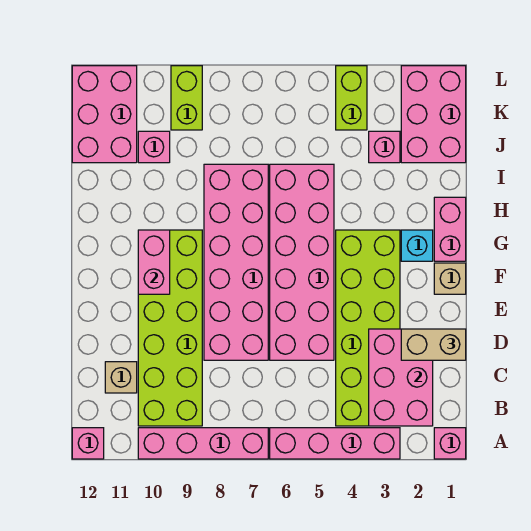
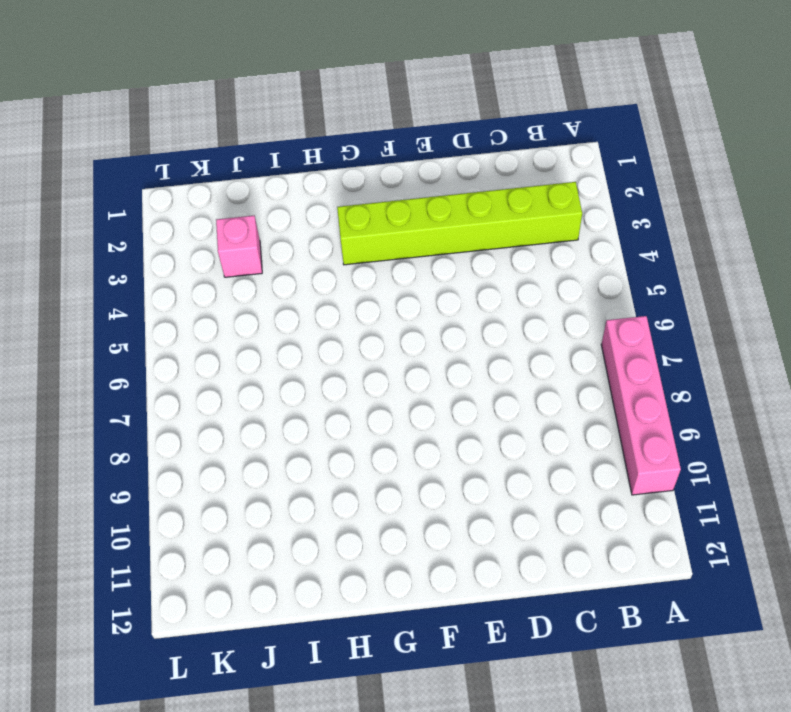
lime brick B3:G3 level 1 -> lime brick B3:G4 level 1
none -> pink brick A1 level 1
none -> pink brick A3:A6 level 1
none -> pink brick A12 level 1

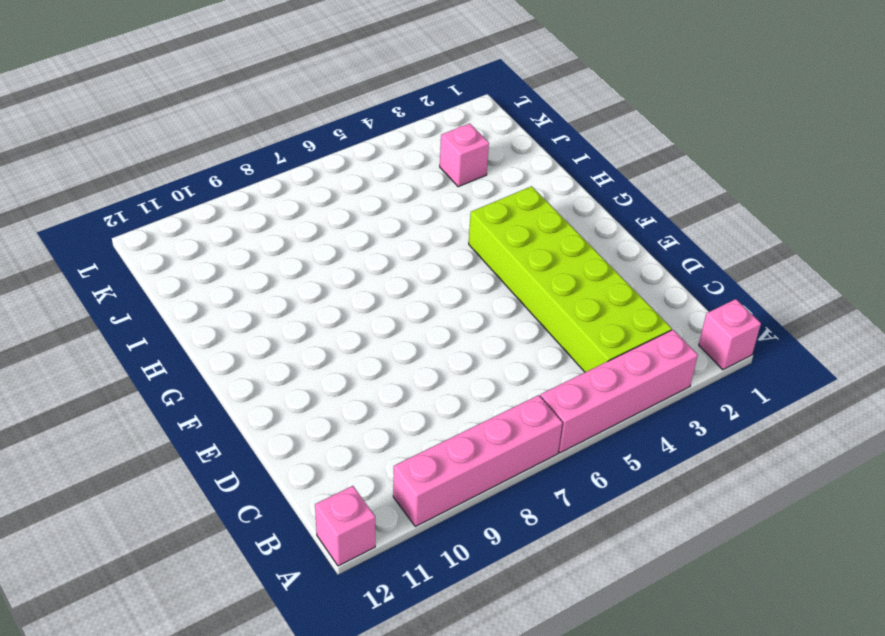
none -> lime brick B9:G10 level 1
none -> tan brick C11 level 1
none -> pink brick D5:I6 level 1

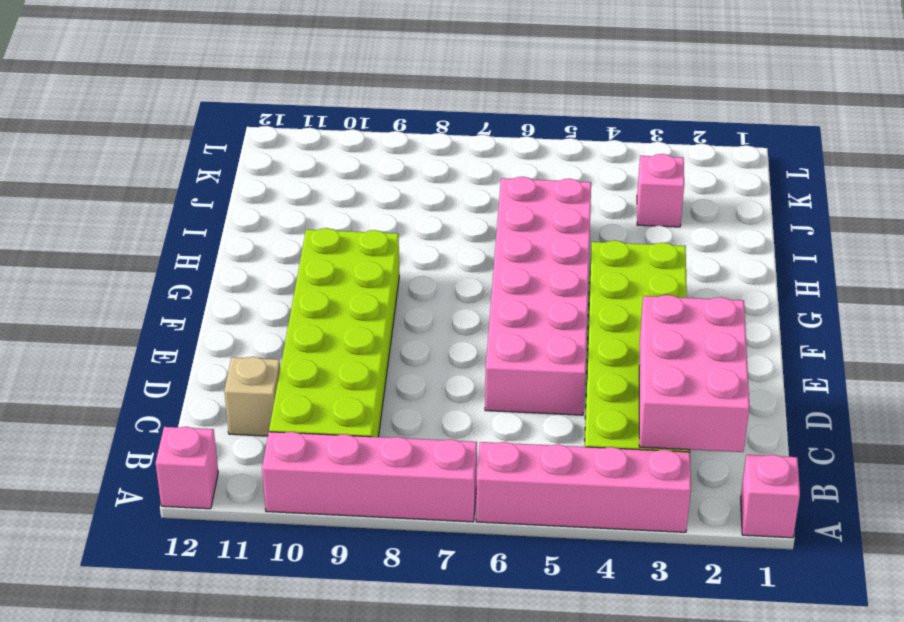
none -> pink brick D7:I8 level 1
none -> tan brick F1 level 1
none -> pink brick G1:H1 level 1

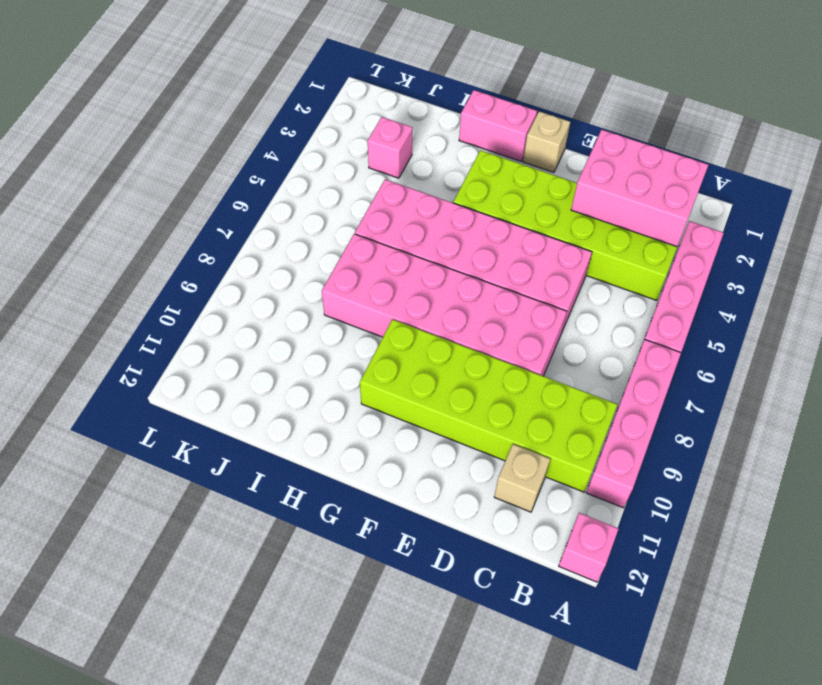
none -> pink brick A1 level 1
none -> cyan brick G2 level 1
none -> pink brick J1:L2 level 1

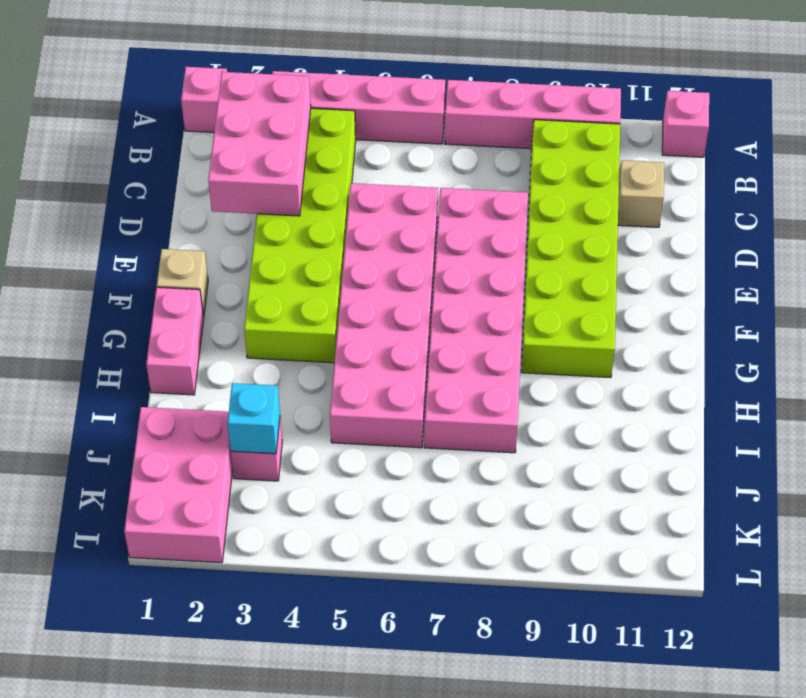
cyan brick J3 level 2 -> cyan brick G2 level 1
none -> pink brick J10 level 1
none -> pink brick J11:L12 level 1
none -> lime brick K4:L4 level 1

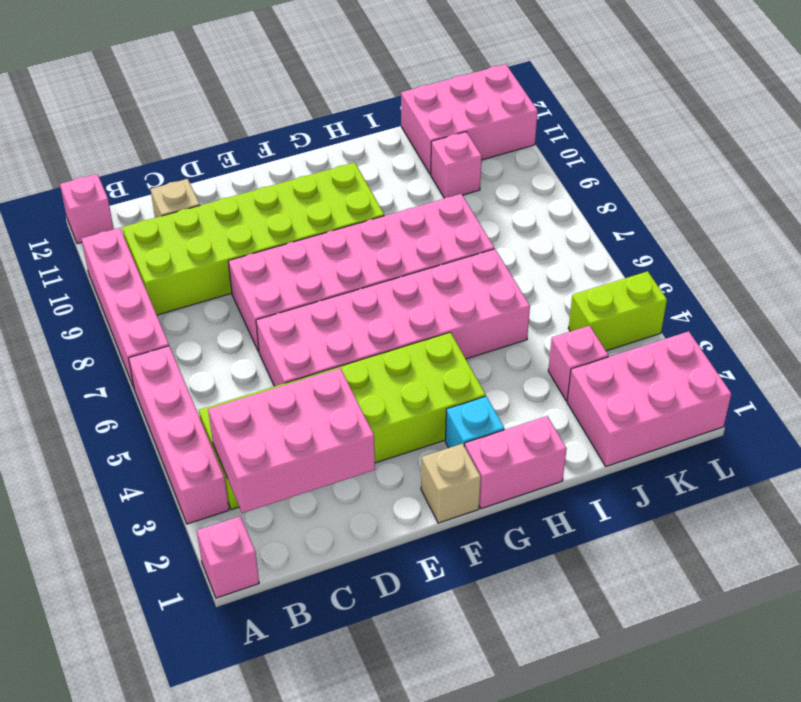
none -> lime brick K9:L9 level 1
none -> pink brick F10:G10 level 2
none -> tan brick D1:D2 level 3

